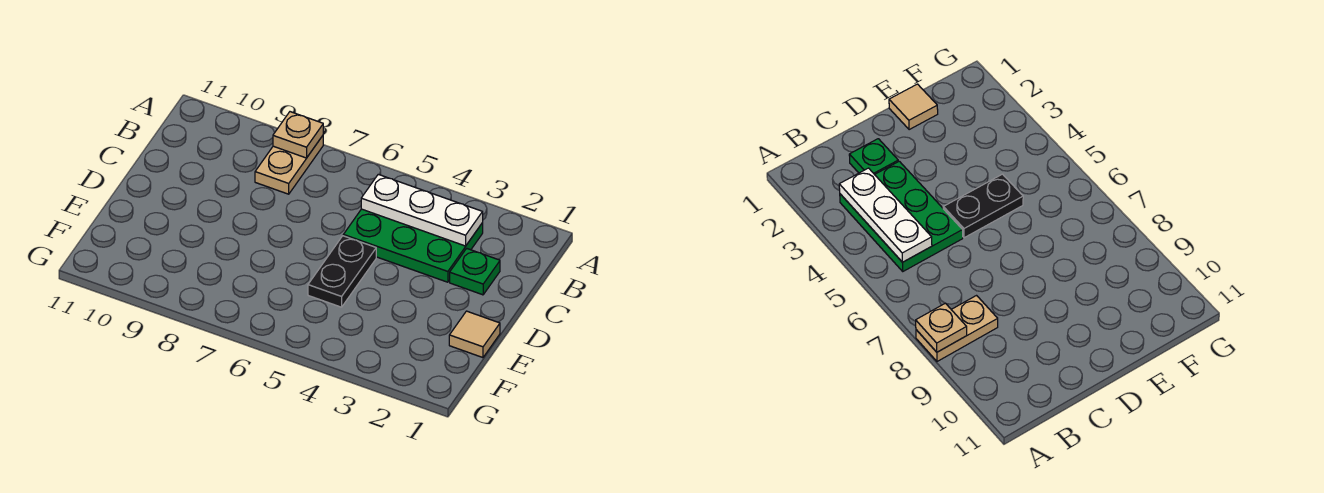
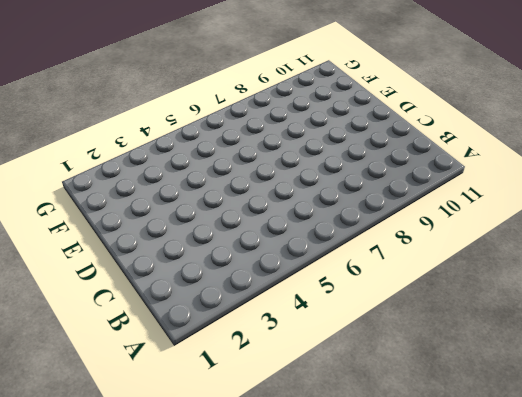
none -> tan plate A8:B8 level 1
none -> green plate B3:C5 level 1

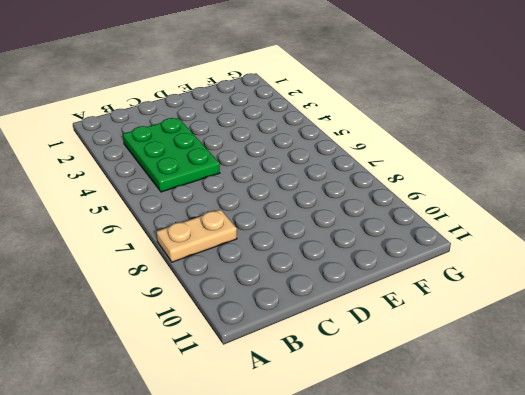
none -> green plate C2 level 1
none -> black plate D5:E5 level 1

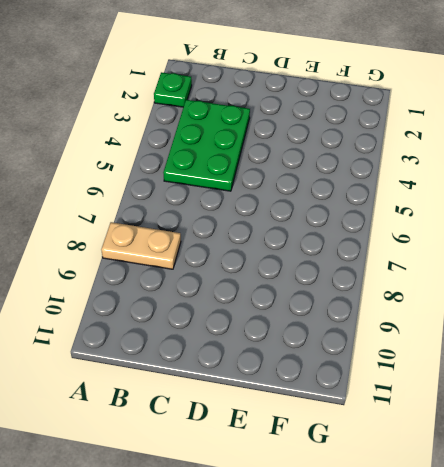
green plate A2 level 1 -> green plate C2 level 1
none -> black plate D5:E5 level 1
none -> tan tile E1 level 1

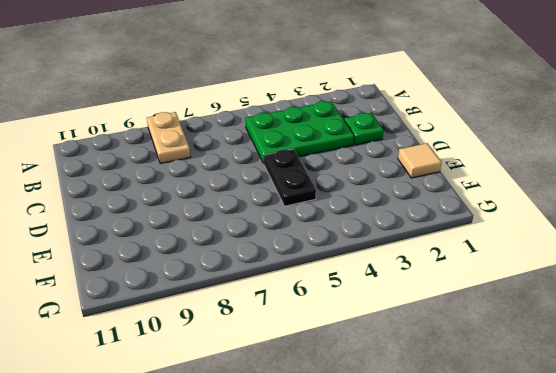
none -> tan plate A8 level 2
none -> white plate B3:B5 level 2

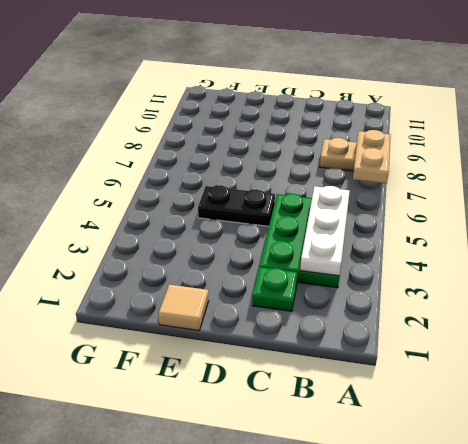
tan plate A7:A8 level 2 -> tan plate A8 level 2

